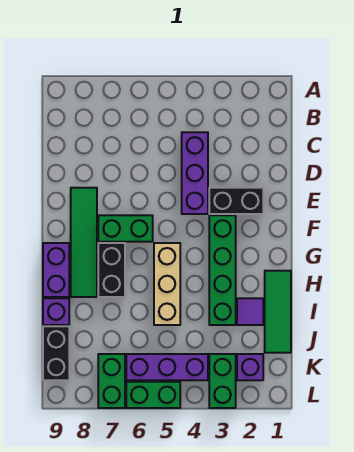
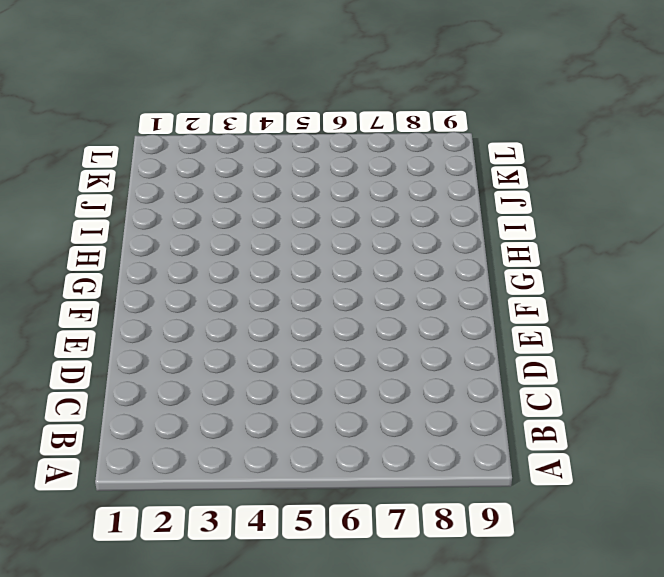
none -> purple brick C4:E4 level 1
none -> black brick E2:E3 level 1
none -> green tile E8:H8 level 1

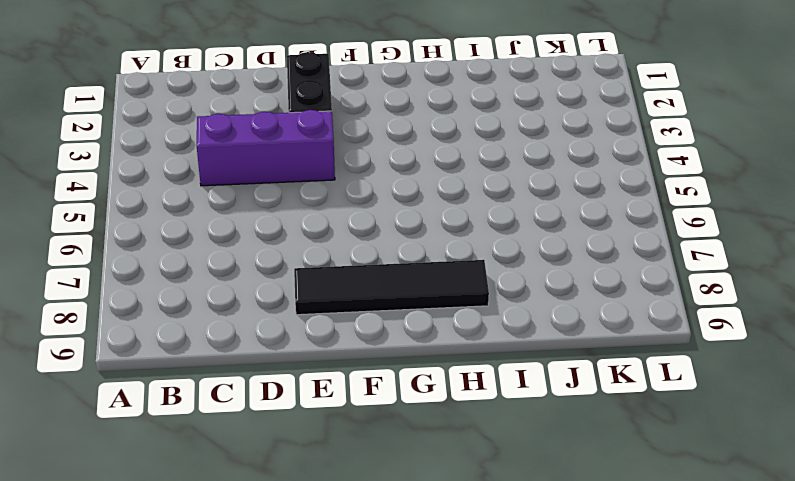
black tile E8:H8 level 1 -> green tile E8:H8 level 1
none -> green brick F3:I3 level 1
none -> green brick F6:F7 level 1
none -> tan brick G5:I5 level 1

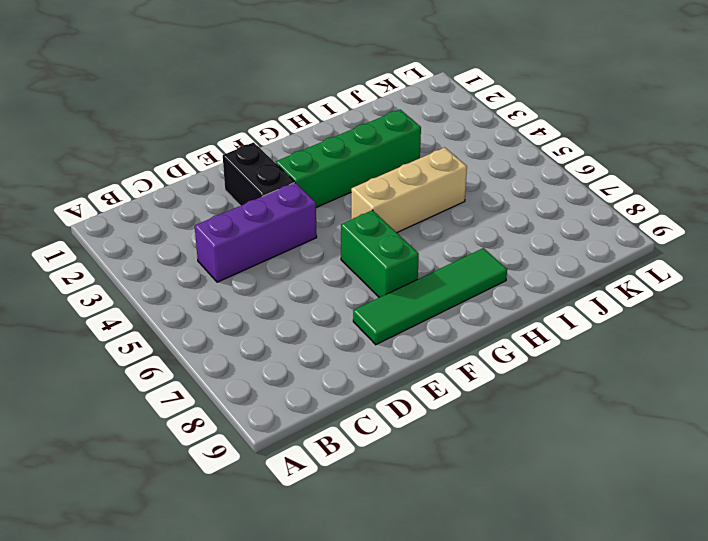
none -> black brick G7:H7 level 1
none -> purple brick G9:H9 level 1
none -> green tile H1:J1 level 1

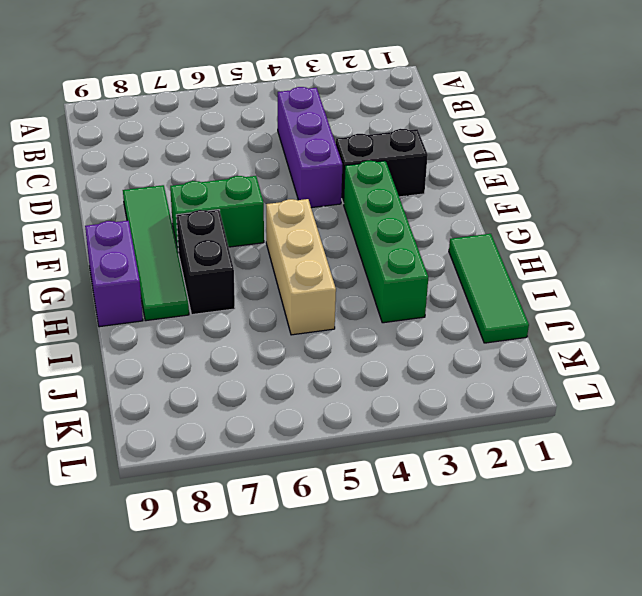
none -> purple tile I2 level 1
none -> purple brick I9 level 1
none -> black brick J9:K9 level 1

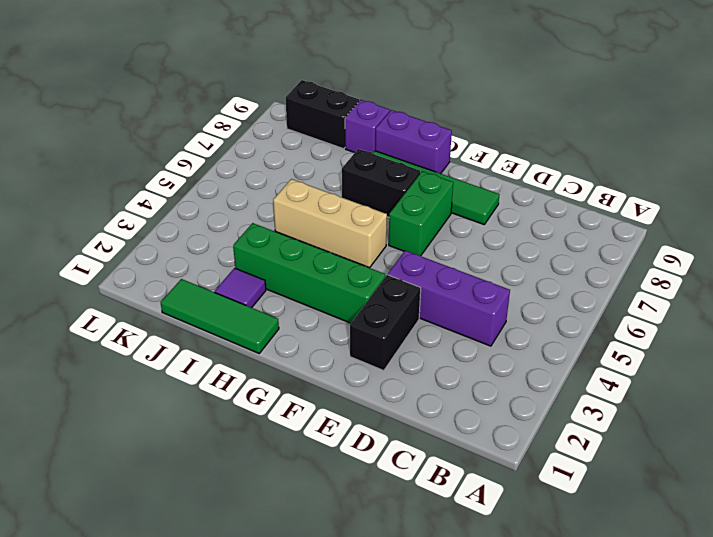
none -> purple brick K2 level 1
none -> green brick K3:L3 level 1
none -> purple brick K4:K6 level 1

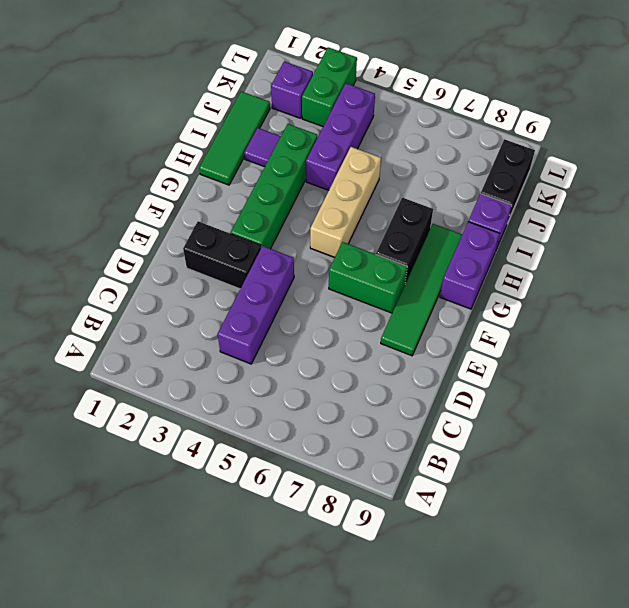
purple brick I4:K4 level 1 -> purple brick K4:K6 level 1
none -> green brick K7:L7 level 1
none -> green brick L5:L6 level 1

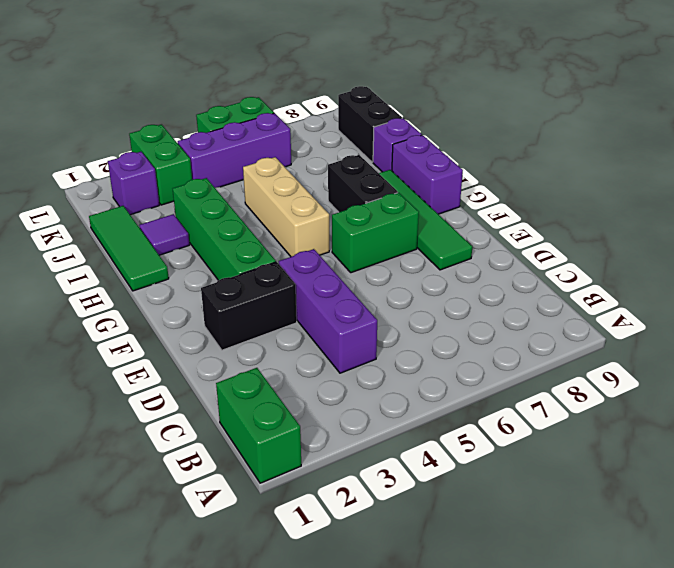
green brick A1:B1 level 1 -> green brick K7:L7 level 1

